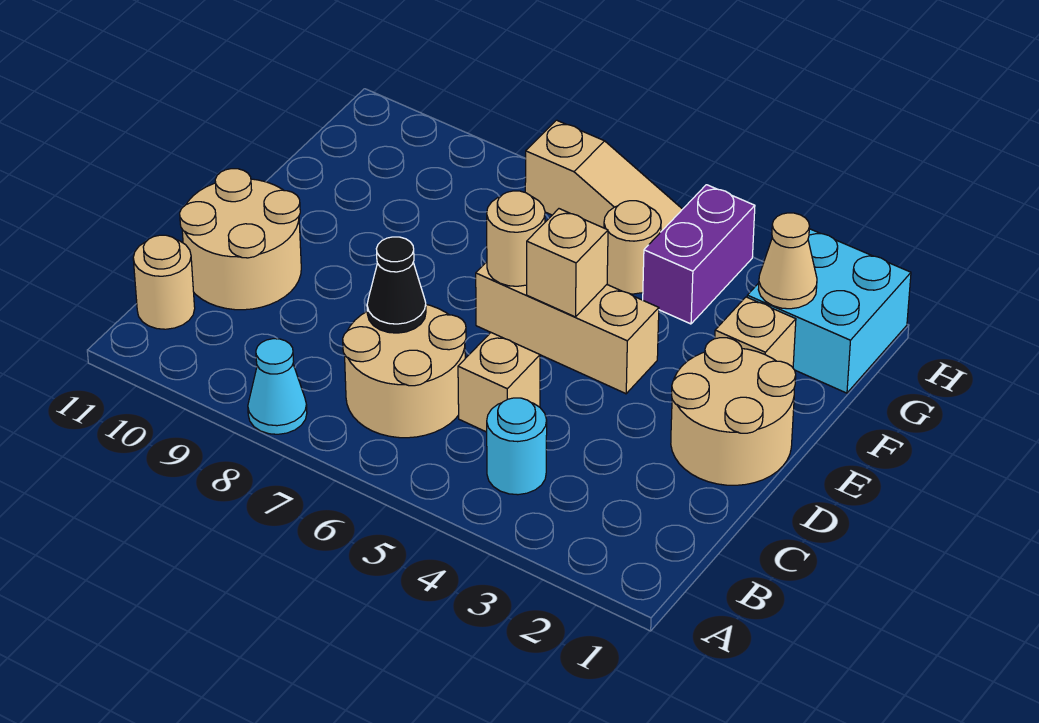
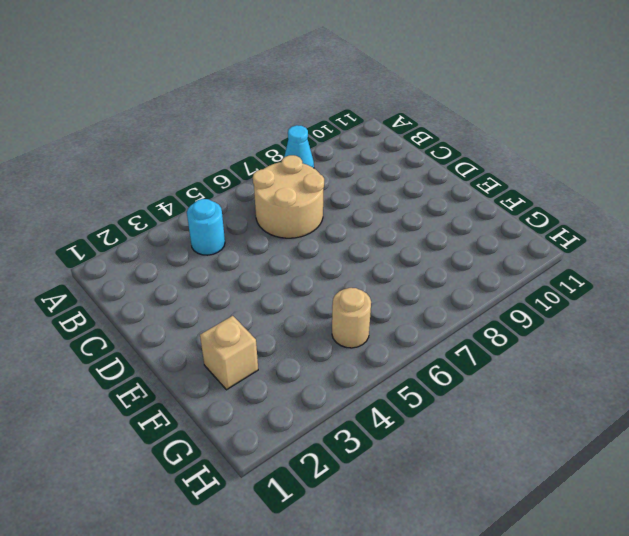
none -> tan round brick B11 level 1
none -> tan brick C5 level 1
none -> tan round brick C10:D11 level 1

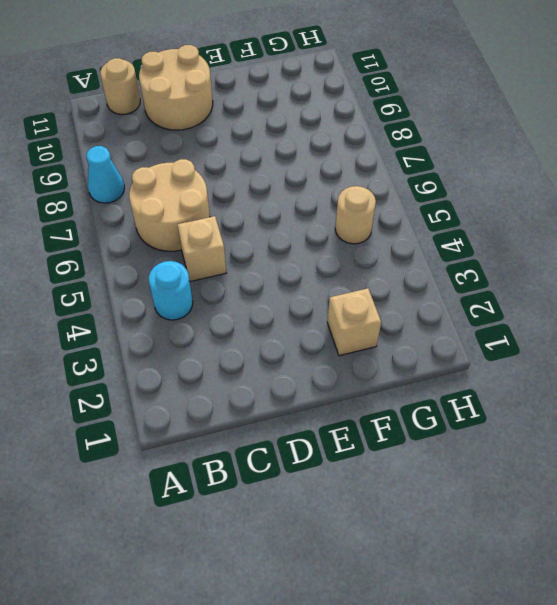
none -> tan round brick D1:E2 level 1
none -> tan brick E4:E6 level 1
none -> cyan brick G1:H2 level 1

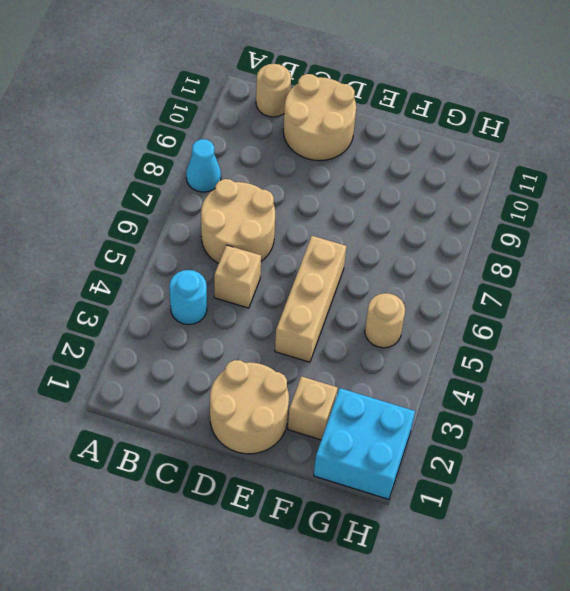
none -> purple brick G4:H4 level 1
none -> tan slope H5:H7 level 1 top 7
none -> black cone C7 level 2

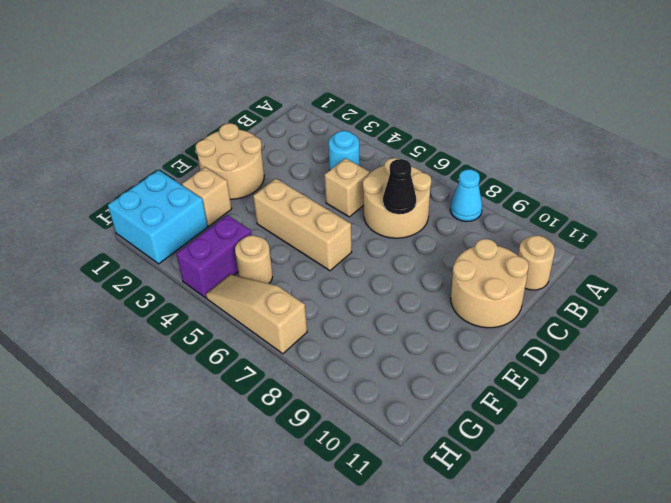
none -> tan brick E5 level 2
none -> tan round brick E6 level 2
none -> tan cone G2 level 2

